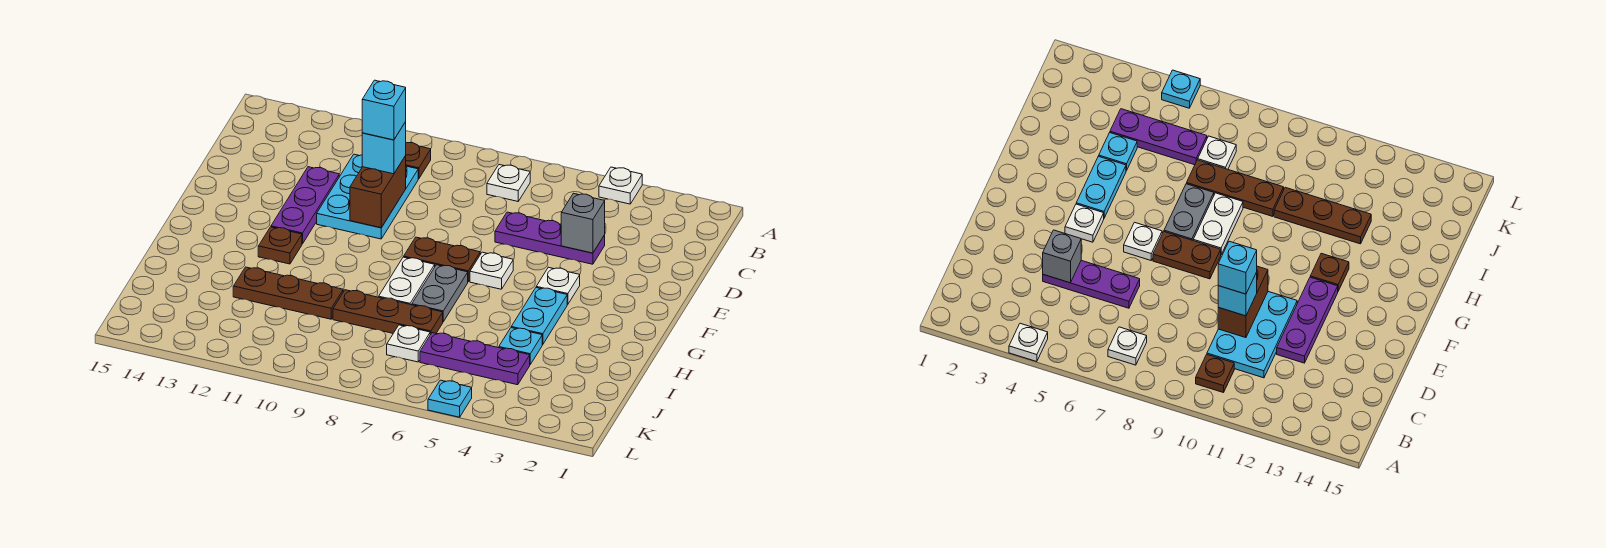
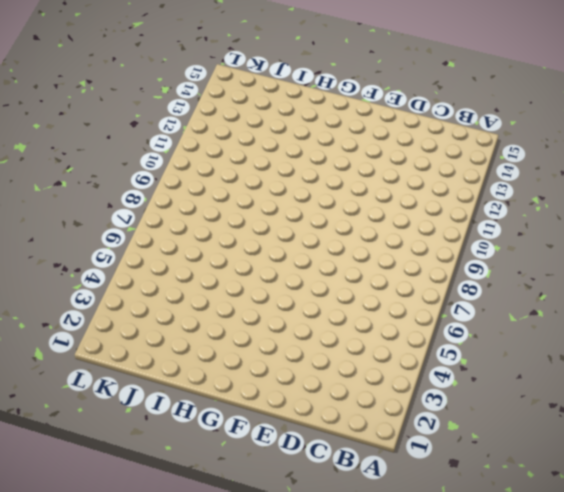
none -> white plate A4 level 1
none -> white plate B7 level 1
none -> brown plate B10 level 1

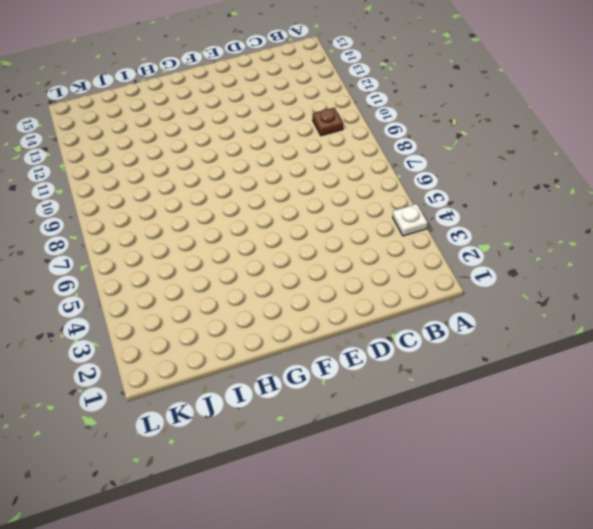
none -> white plate B7 level 1
none -> cyan plate C10:E11 level 1
none -> purple plate D4:D6 level 1

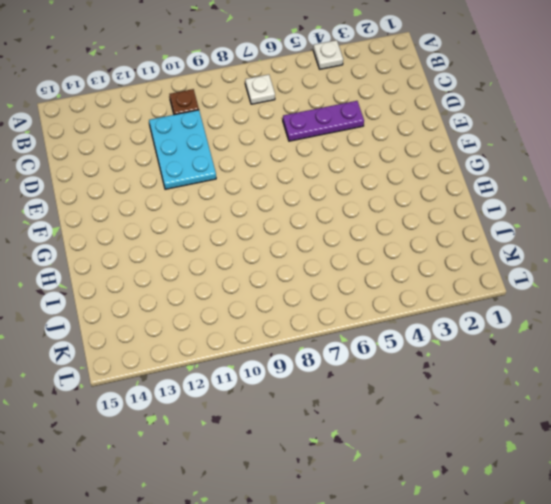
none -> purple plate D12:F12 level 1
none -> white plate F4 level 1
none -> white plate F6 level 1

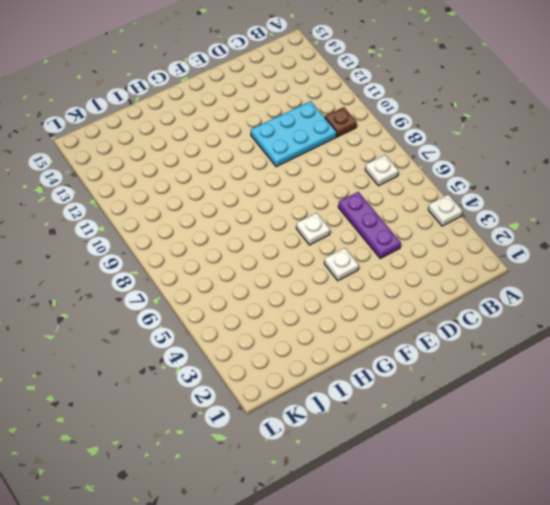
none -> purple plate D12:F12 level 1
none -> brown plate F7:F8 level 1
none -> cyan plate G4:H4 level 1

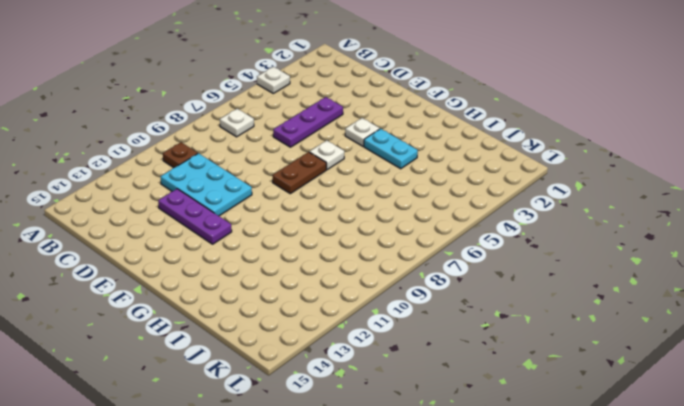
none -> grey plate G7:H7 level 1
none -> white plate G8:H8 level 1
none -> brown plate G12 level 1

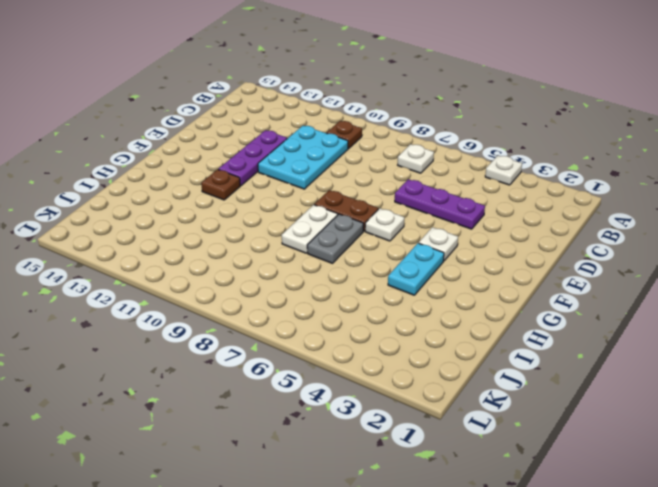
none -> cyan plate I4 level 1
none -> brown plate I7:I9 level 1
none -> brown plate I10:I12 level 1

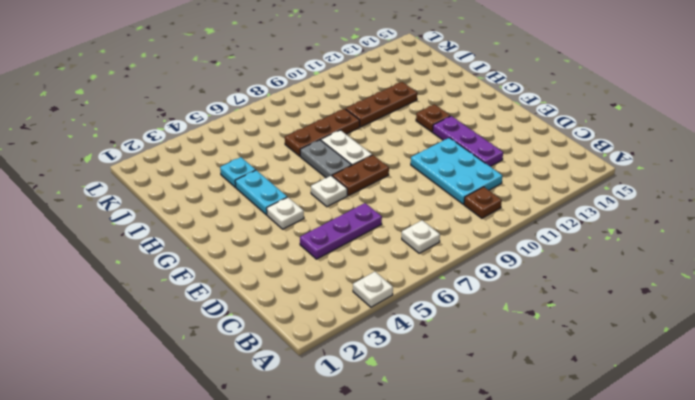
none -> purple plate J4:J6 level 1
none -> white plate J7 level 1
none -> cyan plate L5 level 1

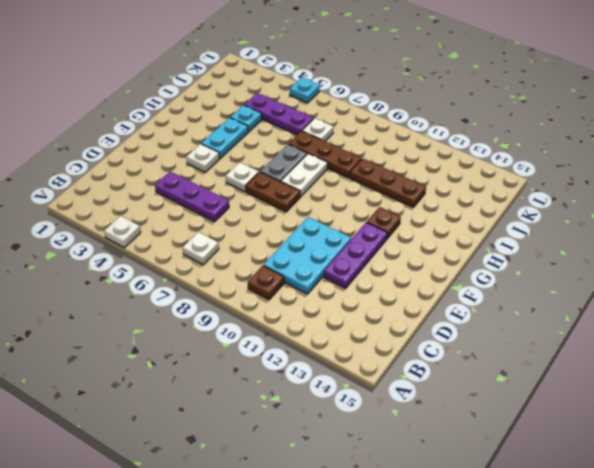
none -> grey brick D4 level 2
none -> brown brick D10:E10 level 2
none -> cyan brick D10 level 3

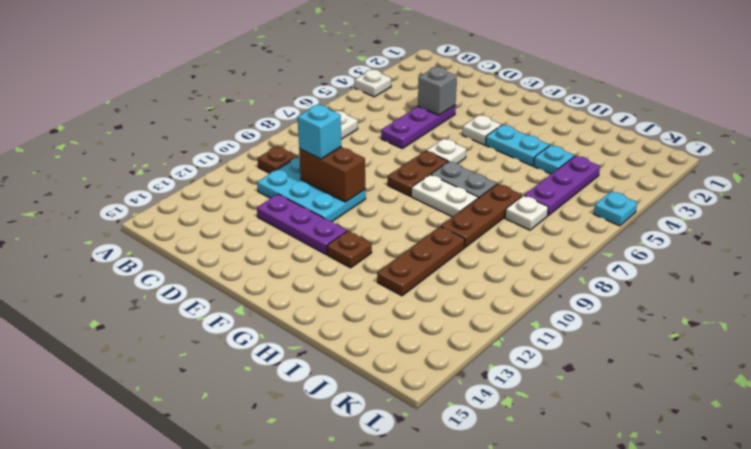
none -> cyan brick D10 level 4

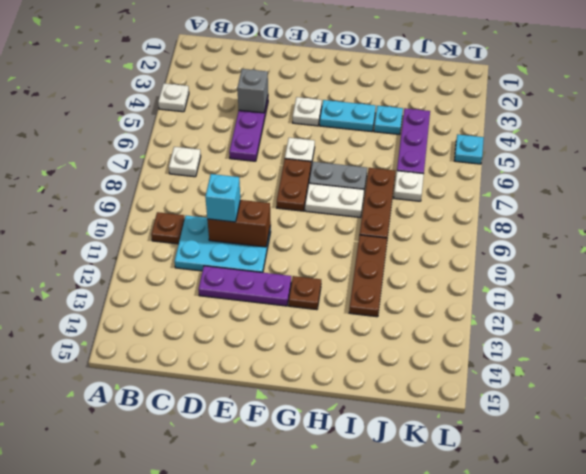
none -> cyan brick D10 level 4

